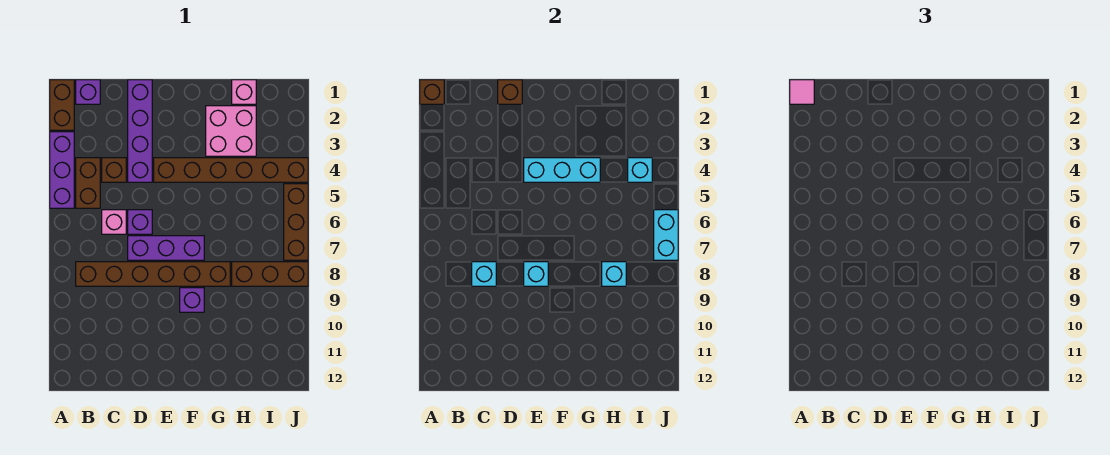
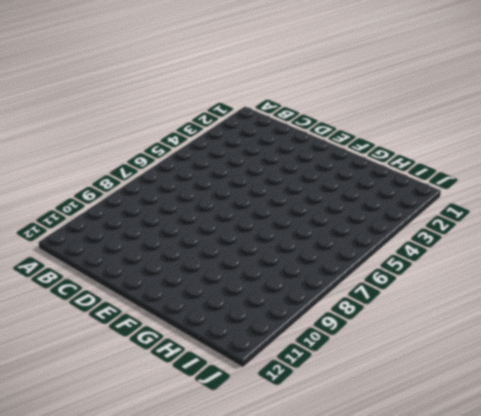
none -> brown brick A1:A2 level 1
none -> purple brick A3:A5 level 1
none -> purple brick B1 level 1

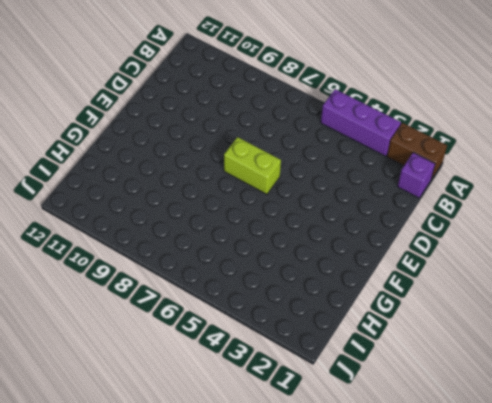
lime brick E6:E7 level 1 -> purple brick D7:F7 level 1
none -> brown brick B4:B5 level 1
none -> brown brick B8:G8 level 1
none -> brown brick C4 level 1

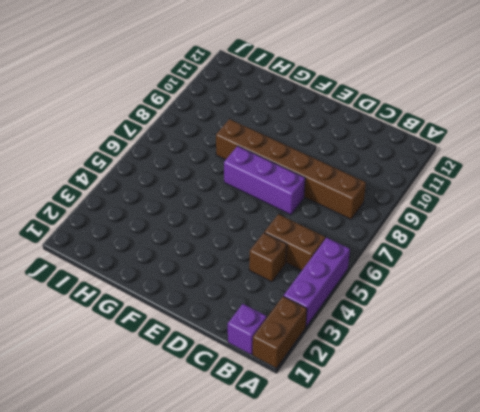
brown brick B5:C5 level 1 -> brown brick B4:B5 level 1
none -> pink brick C6 level 1
none -> purple brick D1:D4 level 1
none -> purple brick D6 level 1

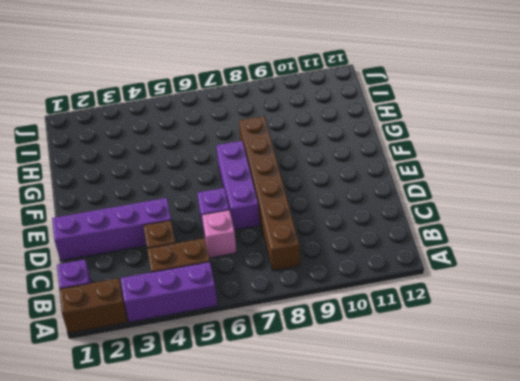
none -> brown brick E4:J4 level 1
none -> purple brick F9 level 1
none -> pink brick G2:H3 level 1

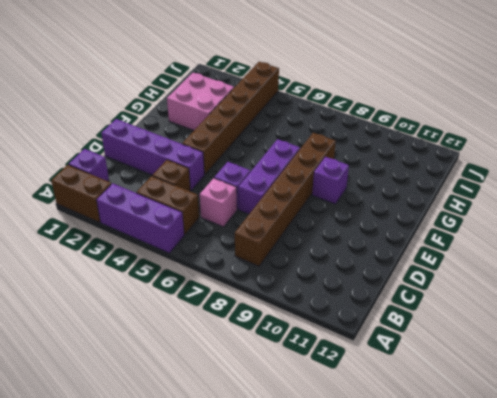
none -> pink brick H1 level 1
none -> brown brick H8:J8 level 1
none -> brown brick J5:J7 level 1

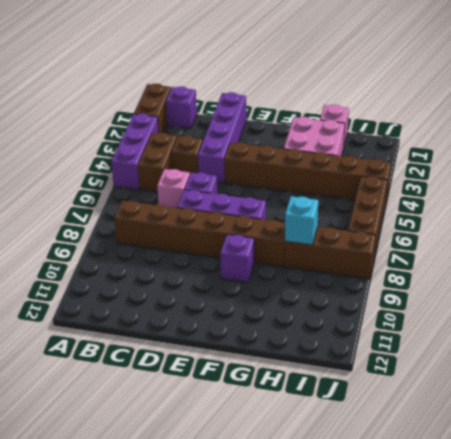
none -> brown brick A1 level 2
none -> cyan brick C8 level 2
none -> brown brick D1 level 2

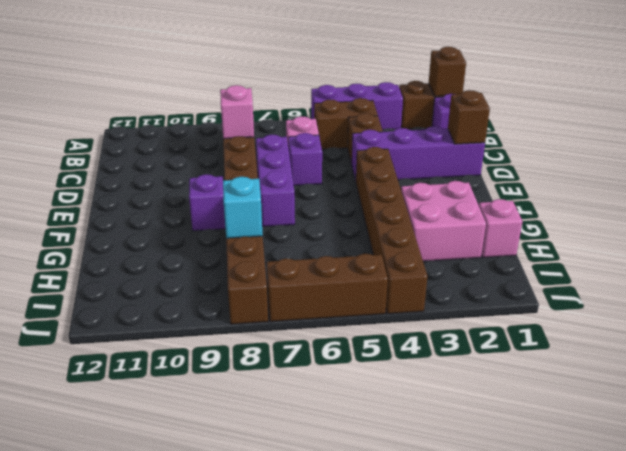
pink brick C8 level 2 -> cyan brick C8 level 2
none -> cyan brick E4:G4 level 2
none -> cyan brick E8 level 2
none -> cyan brick I4 level 2

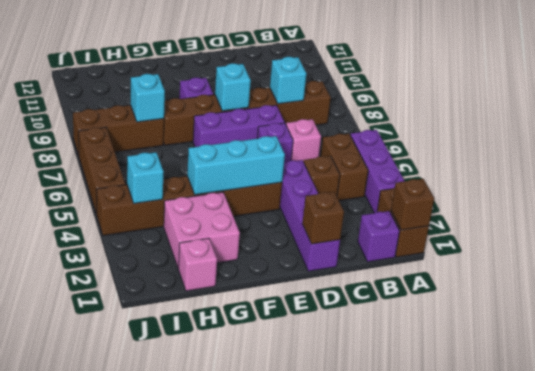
none -> cyan brick J6:J7 level 2
none -> pink tile A1 level 3

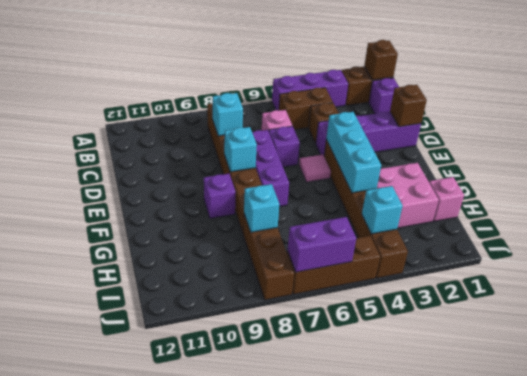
pink tile E5 level 1 -> pink tile A1 level 3
purple brick J6:J7 level 2 -> cyan brick J6:J7 level 2

